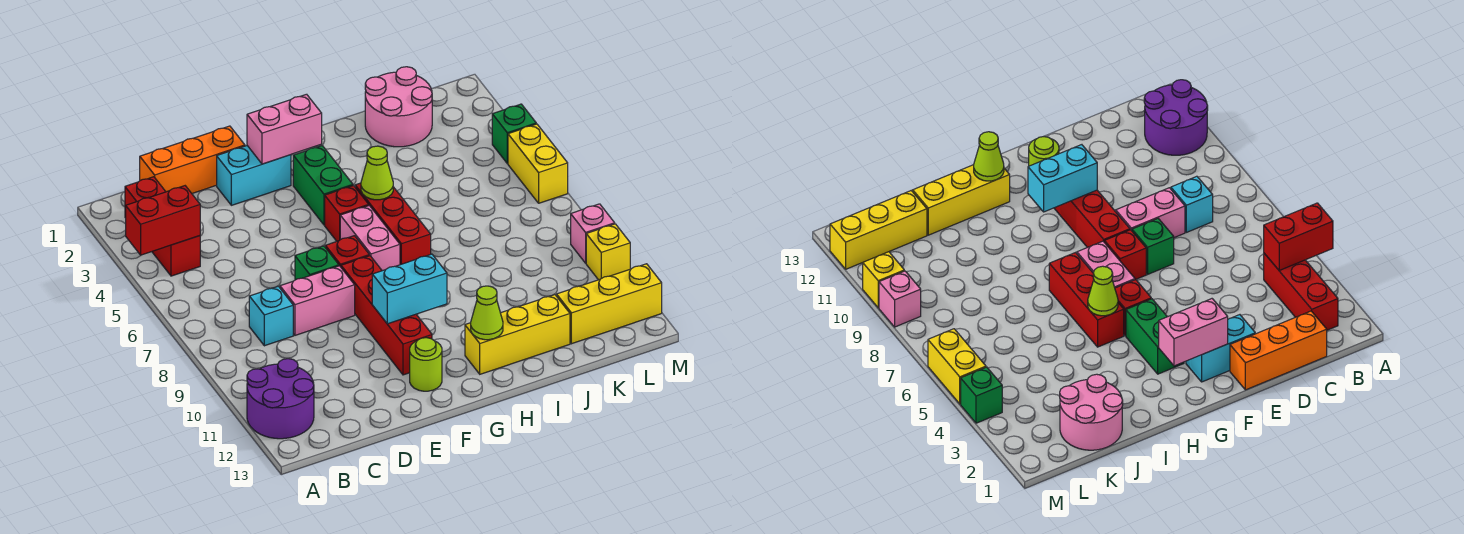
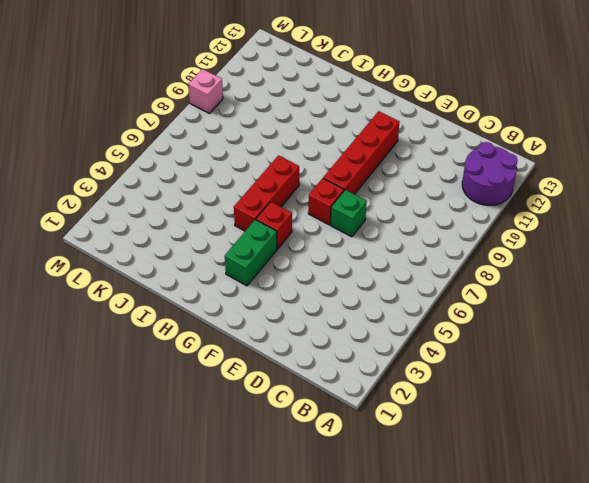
none -> red brick B2:B4 level 1
none -> orange brick C1:E1 level 1
none -> cyan brick C8 level 1

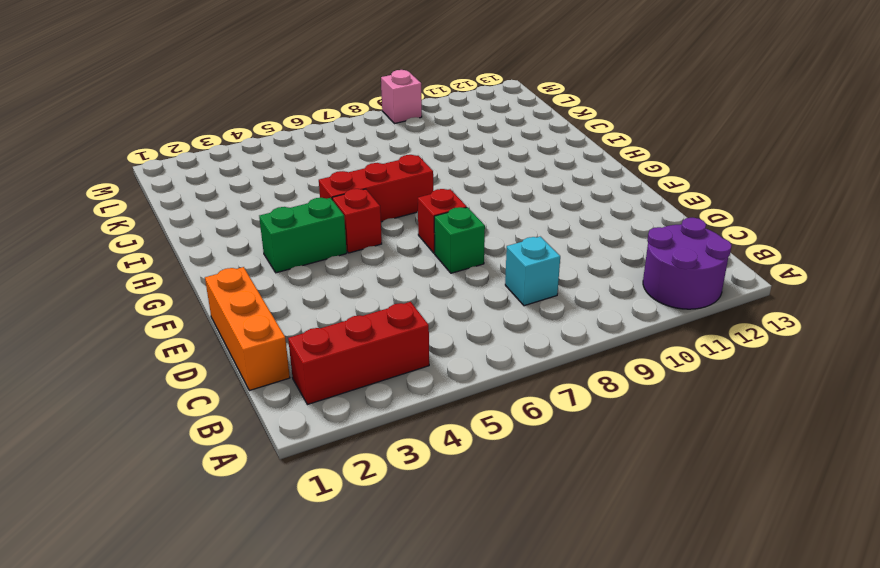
none -> pink brick D8:E8 level 1
none -> cyan brick E2:F2 level 1
none -> red brick F8:F11 level 1

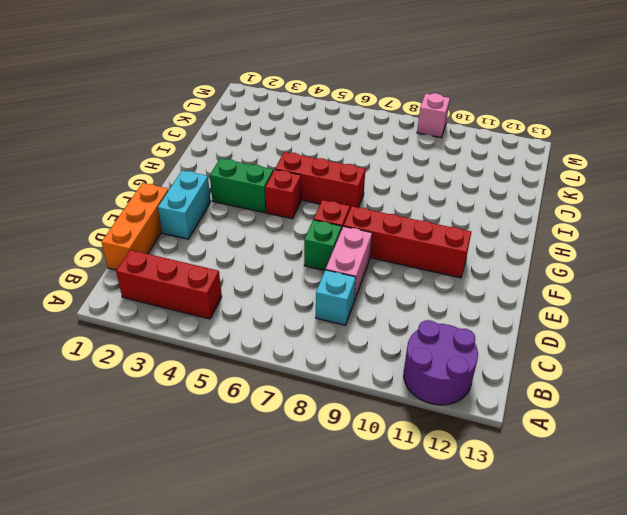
none -> lime round brick F12 level 1
none -> pink brick G6:G7 level 1
none -> yellow brick H12:J12 level 1

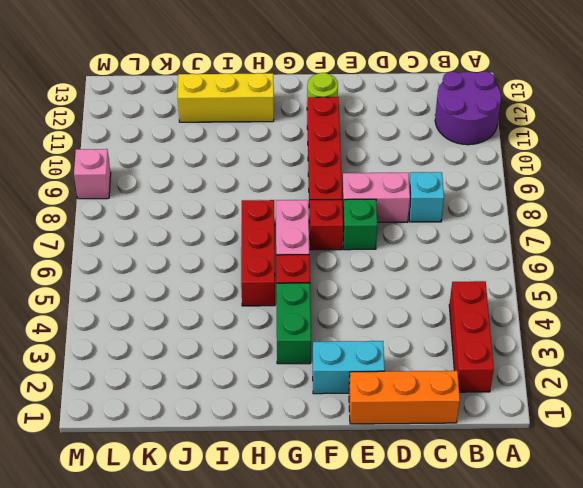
none -> pink round brick J1:K2 level 1
none -> yellow brick K12:M12 level 1
none -> green brick M4 level 1

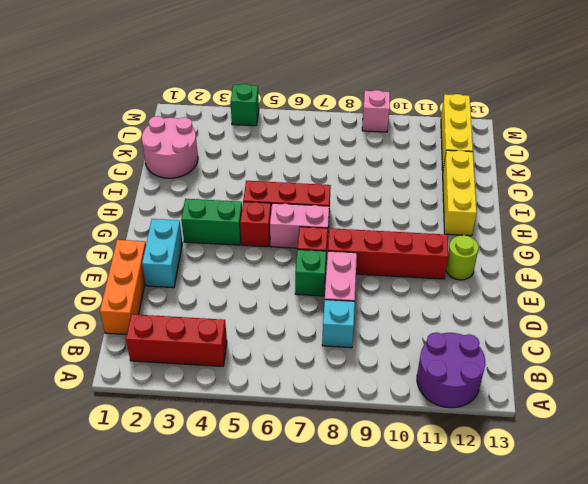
none -> yellow brick M5:M6 level 1
none -> yellow brick M10 level 1
none -> red brick A4:B4 level 2

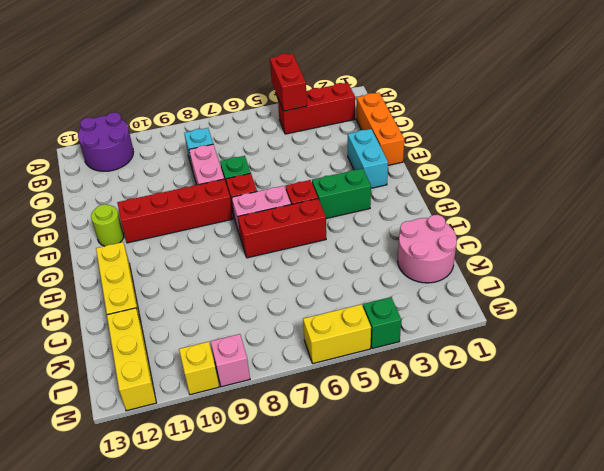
none -> pink brick F2:G2 level 2
none -> cyan brick F10:G10 level 2
none -> lime cone H5 level 2

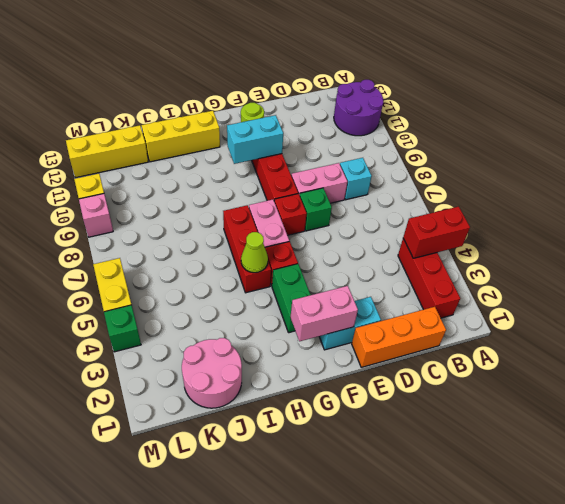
none -> lime cone H12 level 2

